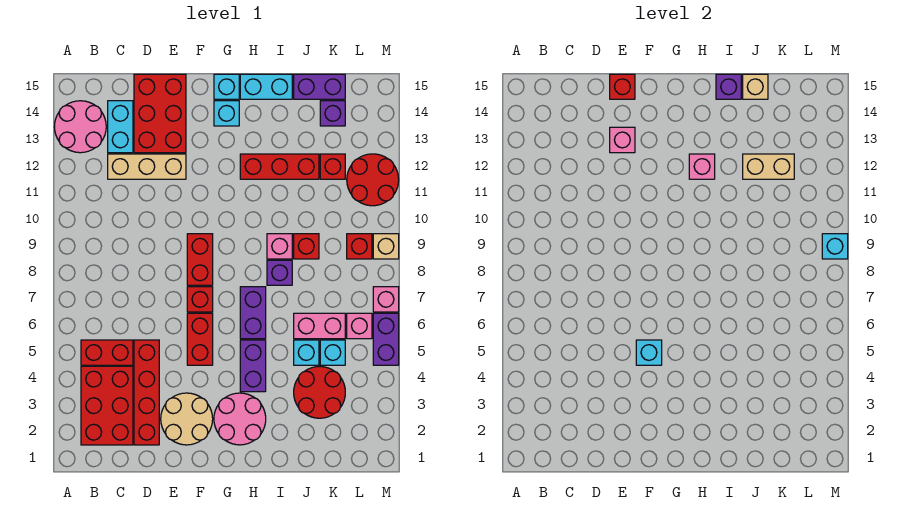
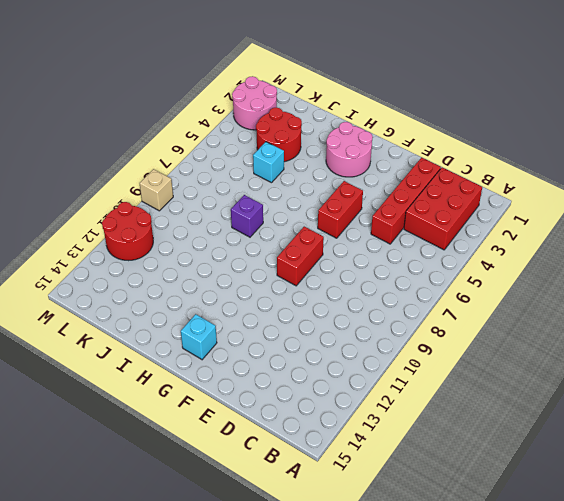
pink round brick L2:M3 level 1 -> pink round brick A13:B14 level 1
none -> red brick B5:C5 level 1
none -> tan brick C12:E12 level 1
none -> cyan brick C13:C14 level 1
none -> red brick D13:E15 level 1

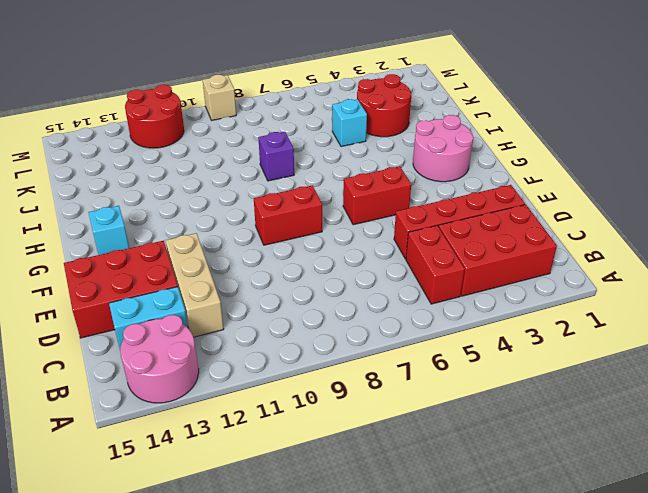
none -> tan round brick E2:F3 level 1
none -> red brick F7 level 1
none -> cyan brick G15 level 1
none -> purple brick H4:H5 level 1

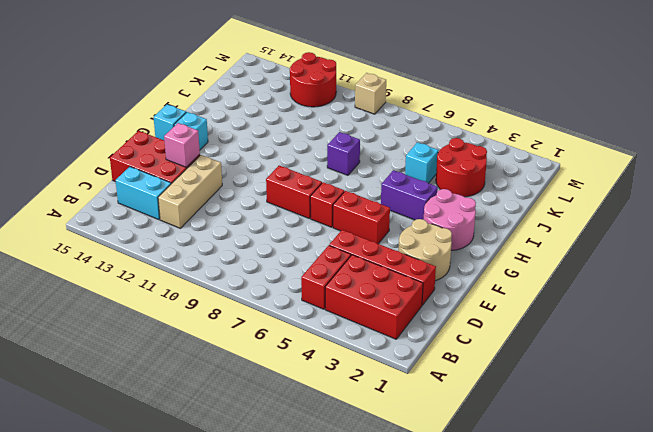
none -> pink round brick A13:B14 level 1
none -> purple brick H6:H7 level 1
none -> red brick H12:J12 level 1
none -> cyan brick H15:I15 level 1

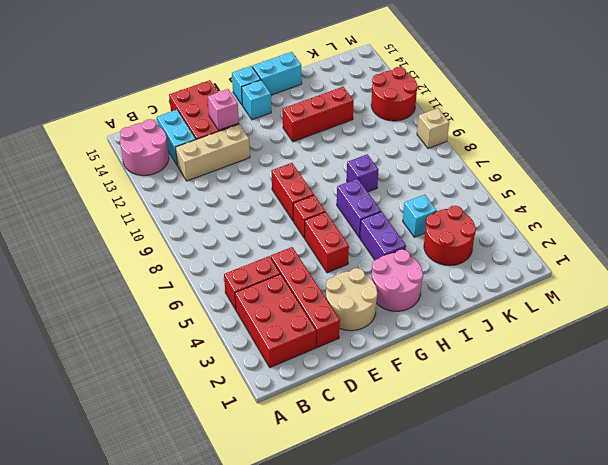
none -> pink brick I9 level 1
none -> pink brick J6:K6 level 1
none -> red brick J9 level 1
none -> purple brick J15:K15 level 1

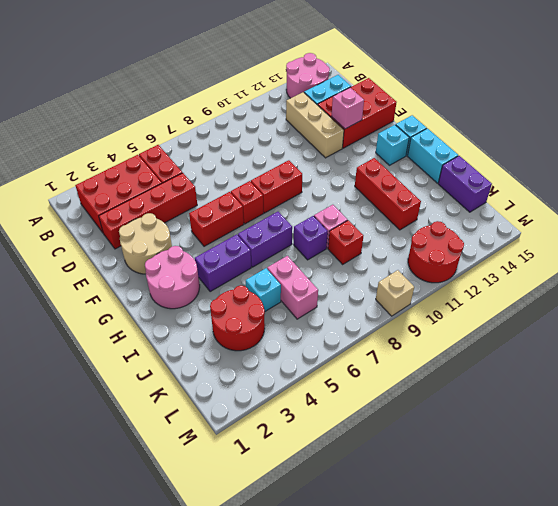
none -> cyan brick K5 level 1
none -> red brick K12 level 1
none -> purple brick K14 level 1
none -> pink brick L6 level 1

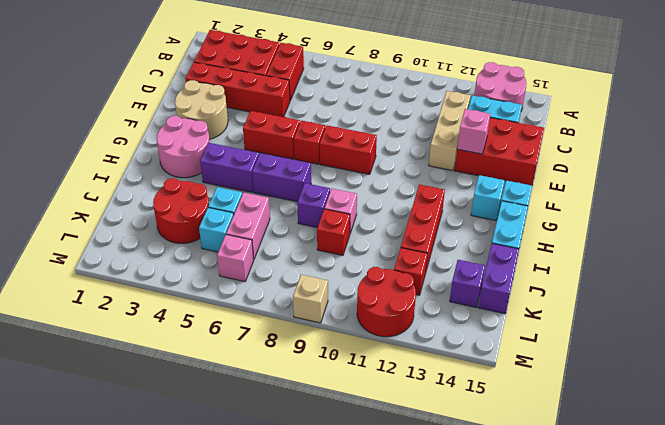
none -> red brick L9 level 1
none -> purple brick M5:M6 level 1
none -> pink brick M7 level 1
none -> red brick E15 level 2

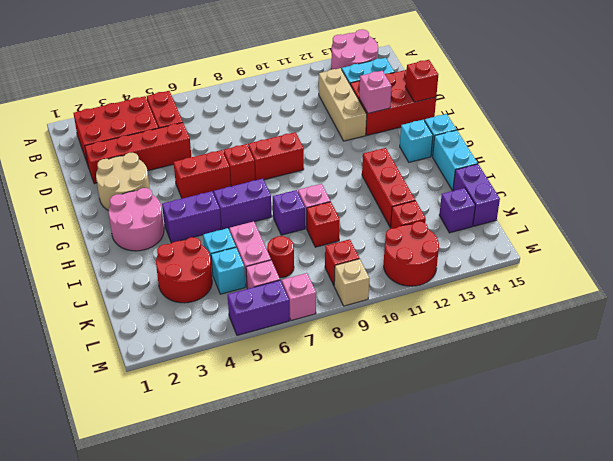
red round brick K7 level 1 -> none
none -> cyan brick F5 level 2
none -> pink brick H12 level 2
none -> purple brick I15 level 2
none -> tan brick J12:K12 level 2

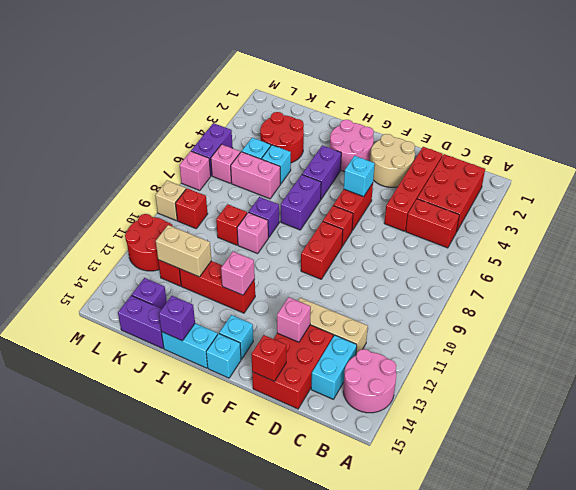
none -> tan brick J15 level 2
none -> cyan brick M9 level 2

